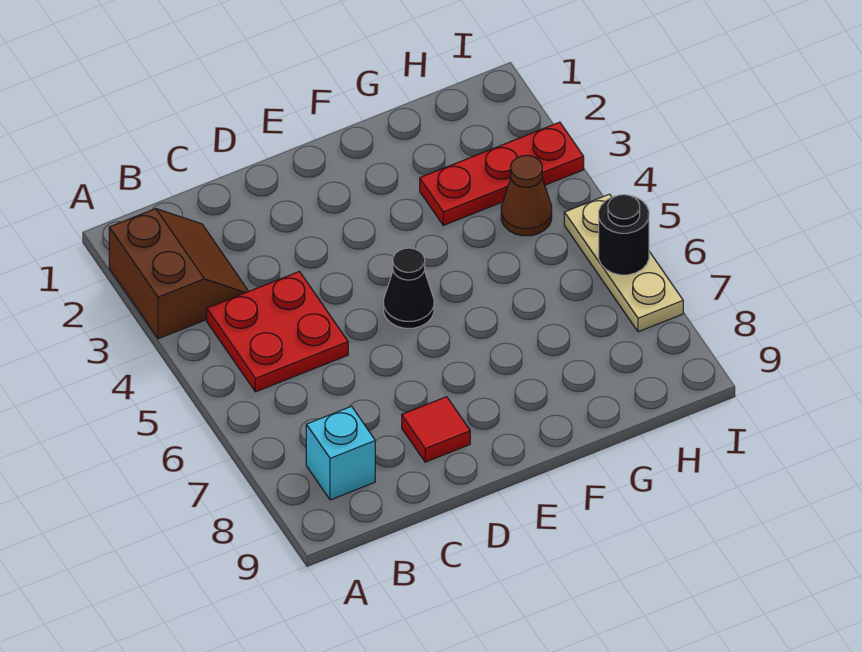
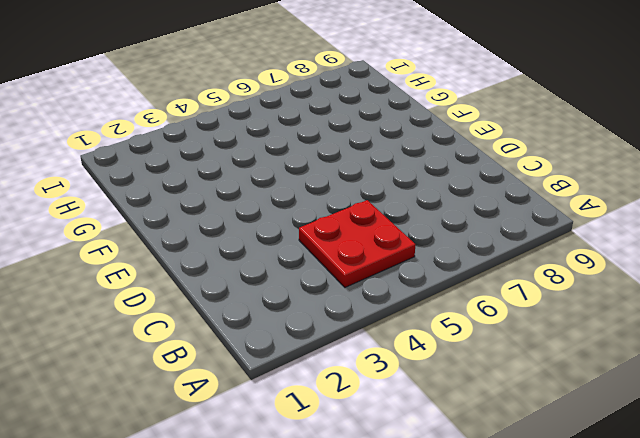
none -> brown slope A2:B3 level 1 top A
none -> cyan brick B8 level 1

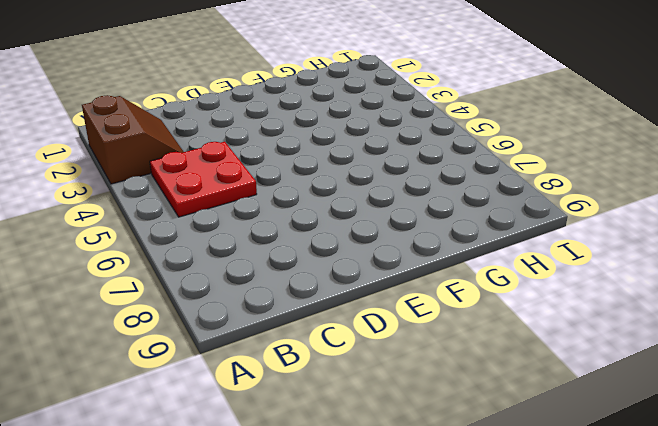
none -> cyan brick B8 level 1
none -> red tile D8 level 1

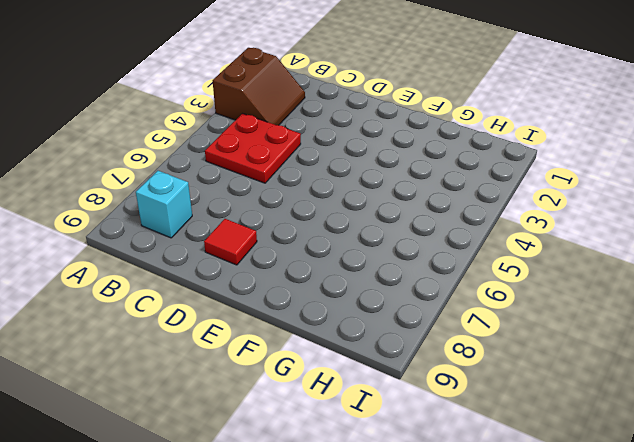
none -> black cone E5 level 1
none -> red plate G3:I3 level 1

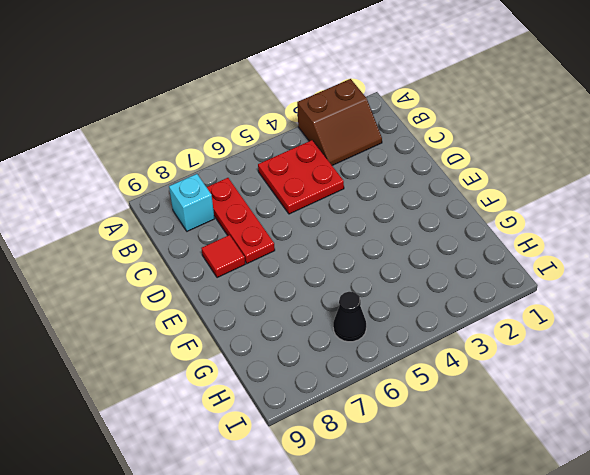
red plate B7:D7 level 1 -> red plate G3:I3 level 1
black cone H6 level 1 -> black cone E5 level 1
none -> brown cone H4 level 1
none -> tan plate I5:I7 level 1

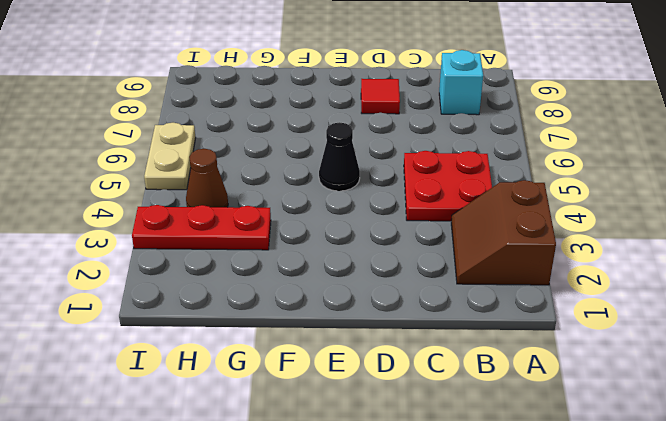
tan plate I5:I6 level 1 -> tan plate I5:I7 level 1
none -> black round brick I6 level 2

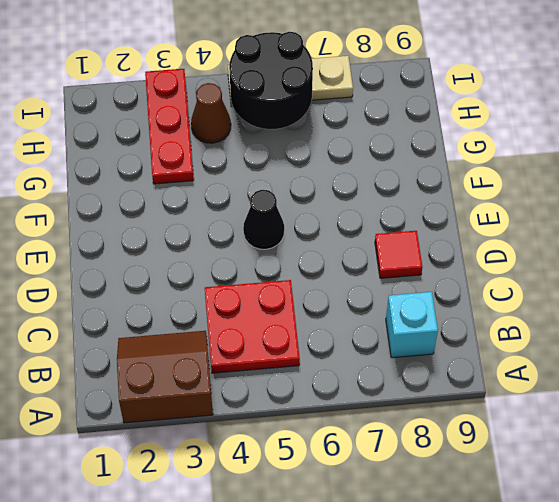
black round brick H5:I6 level 2 -> black round brick I6 level 2

